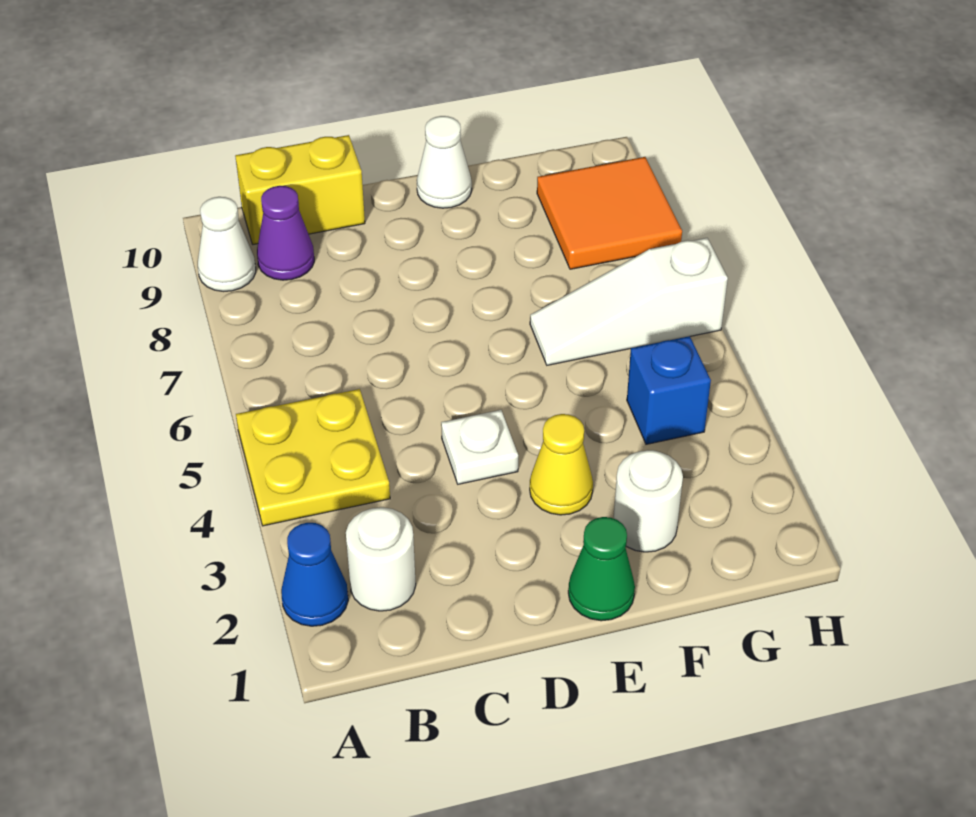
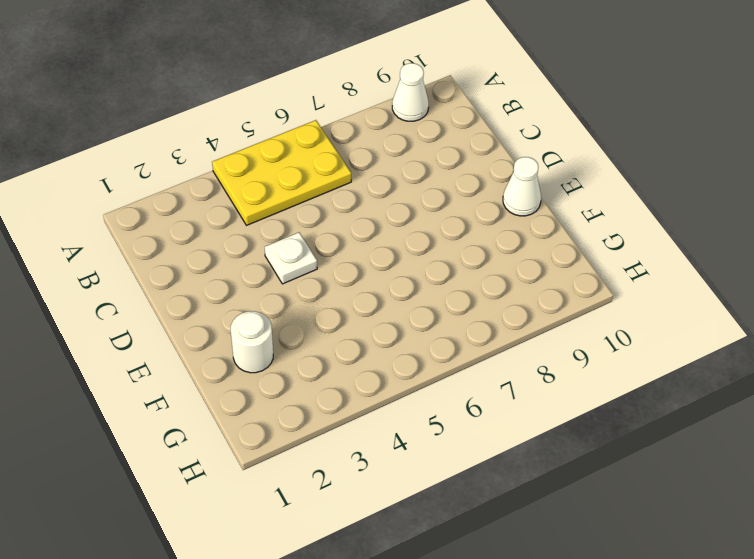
yellow plate A4:B6 level 1 -> yellow plate A4:B5 level 1
none -> blue cone A2 level 1
none -> white round brick B2 level 1
none -> purple cone B9 level 1

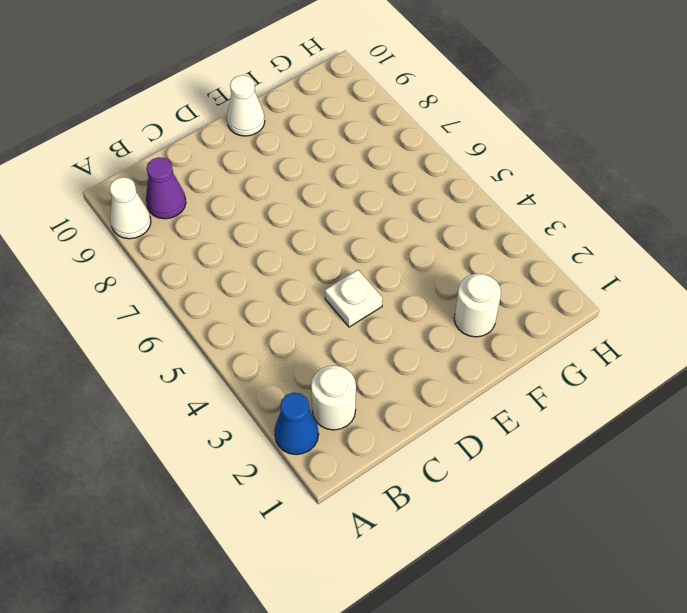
none -> yellow plate A4:B5 level 1
none -> yellow brick B10:C10 level 1
none -> green cone E1 level 1

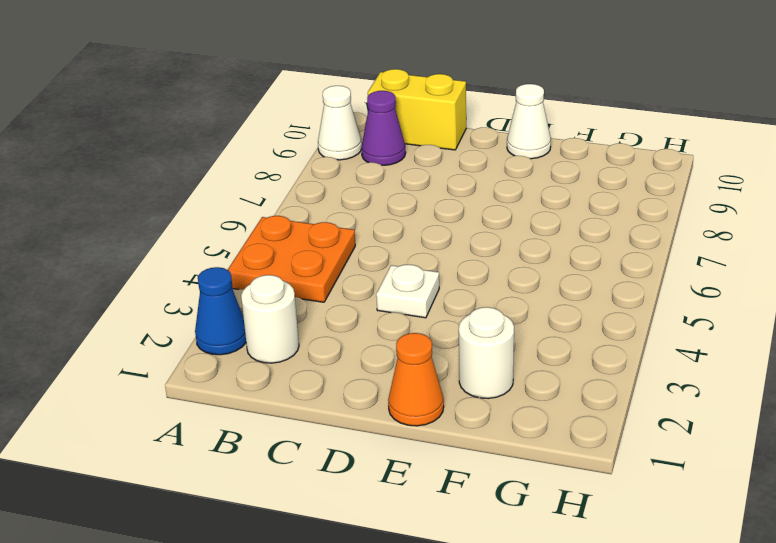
orange plate A4:B5 level 1 -> yellow plate A4:B5 level 1
orange cone E1 level 1 -> green cone E1 level 1
none -> yellow cone E3 level 1
none -> white slope F6:H6 level 1 top H
none -> blue brick G4 level 1

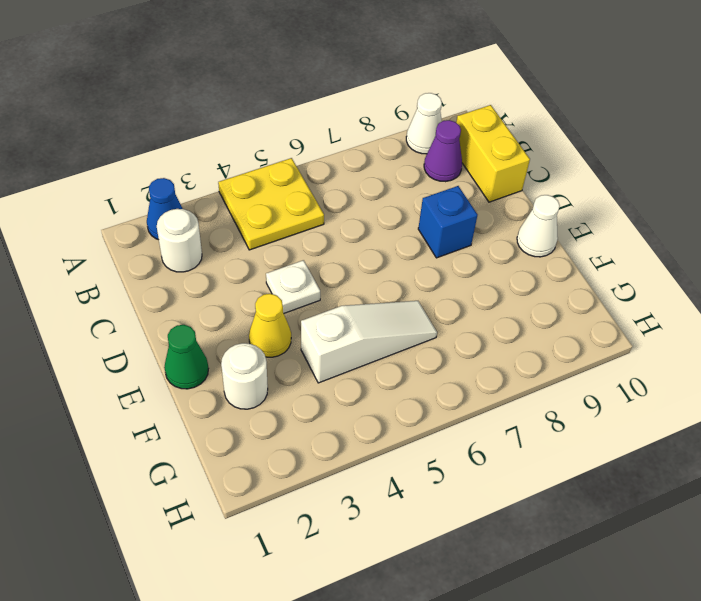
blue brick D8 level 1 -> blue brick G4 level 1
white slope F4:F6 level 1 top 4 -> white slope F6:H6 level 1 top H
none -> orange tile G8:H9 level 1

